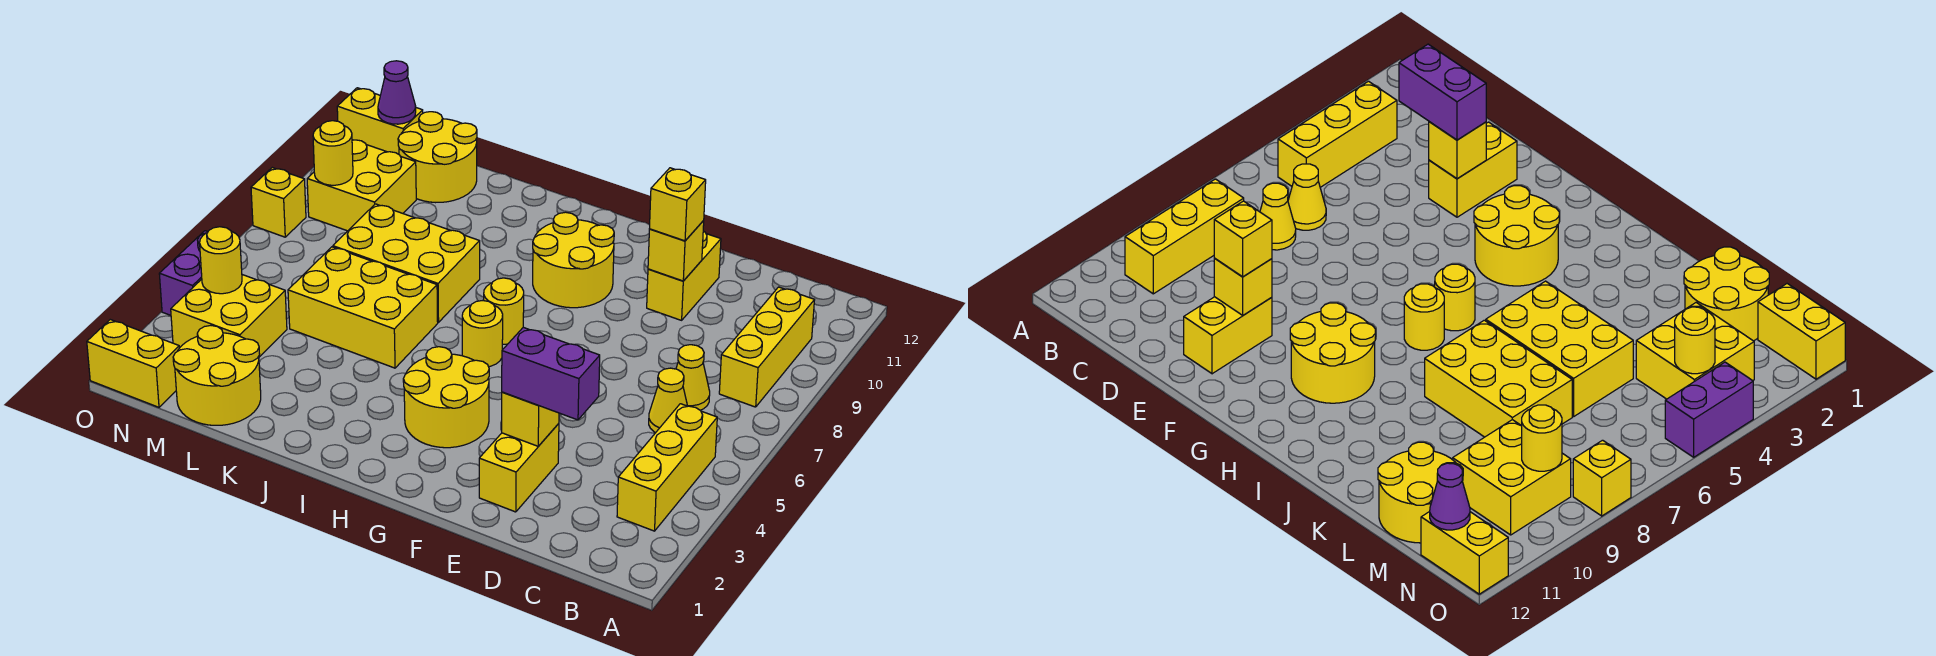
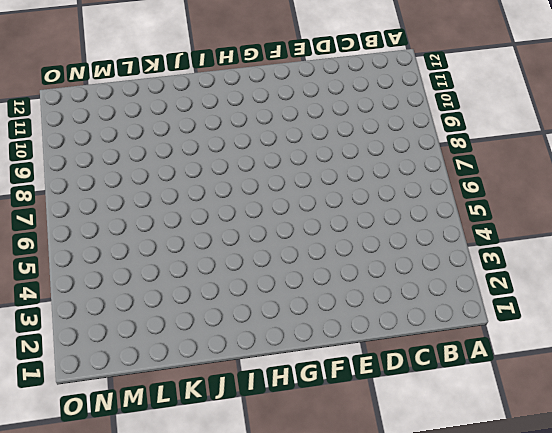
none -> yellow brick B3:B5 level 1
none -> yellow brick B8:B10 level 1
none -> yellow cone C6 level 1

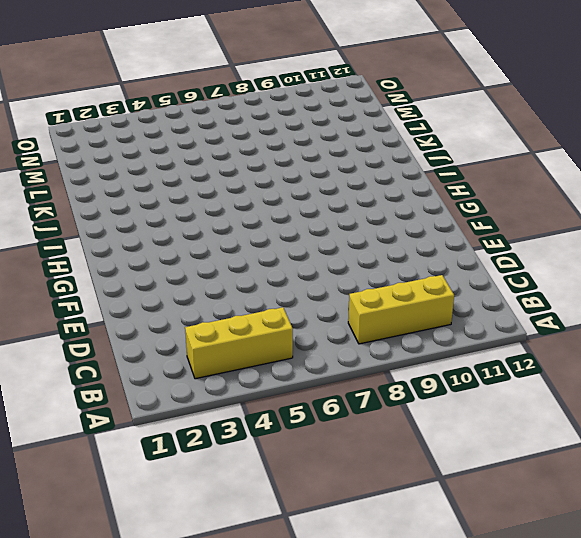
none -> yellow cone C6 level 1
none -> yellow cone C7 level 1
none -> yellow brick E2:E3 level 1

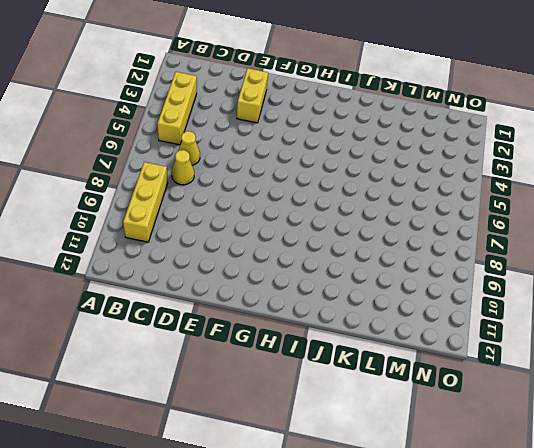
none -> yellow brick E10:E11 level 1
none -> yellow round brick G3:H4 level 1
none -> yellow round brick G9:H10 level 1

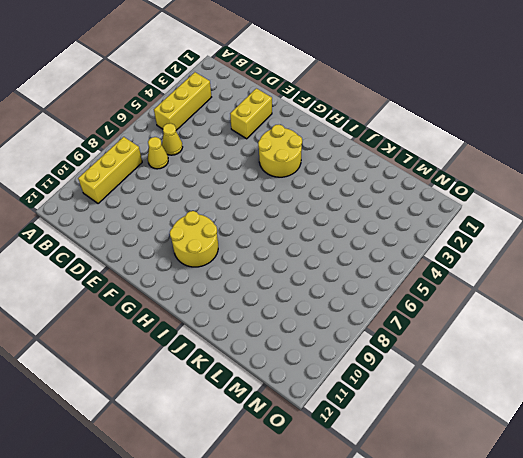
none -> yellow brick E10:E11 level 1
none -> yellow round brick H6 level 1
none -> yellow round brick H7 level 1

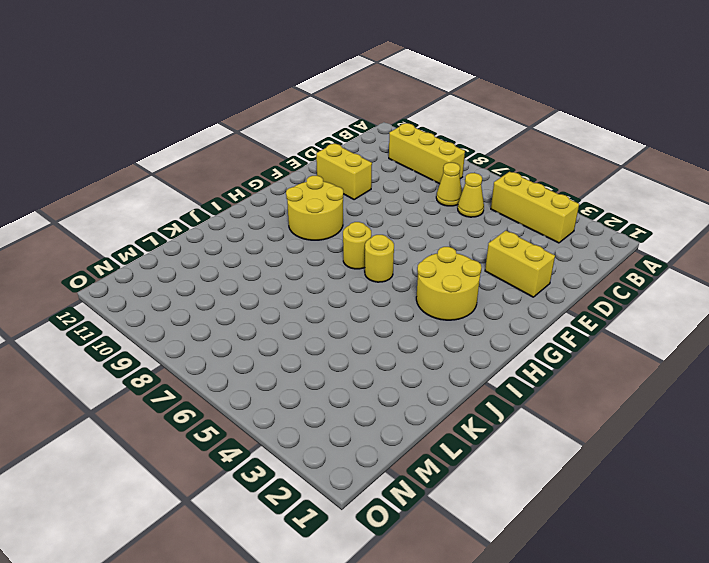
none -> yellow brick J5:L6 level 1
none -> yellow brick J7:L8 level 1
none -> yellow round brick L1:M2 level 1

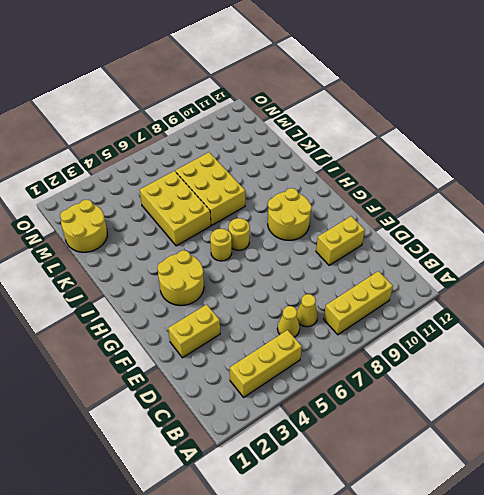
none -> yellow round brick L11:M12 level 1
none -> yellow brick M3:N4 level 1
none -> yellow brick M9:N10 level 1

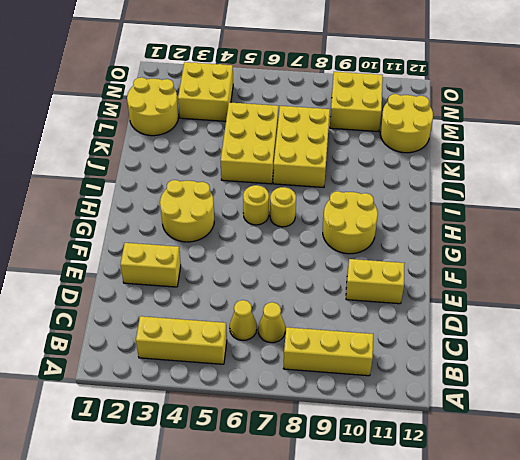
none -> yellow brick N1:O1 level 1
none -> yellow brick N12:O12 level 1
none -> purple brick O4:O5 level 1

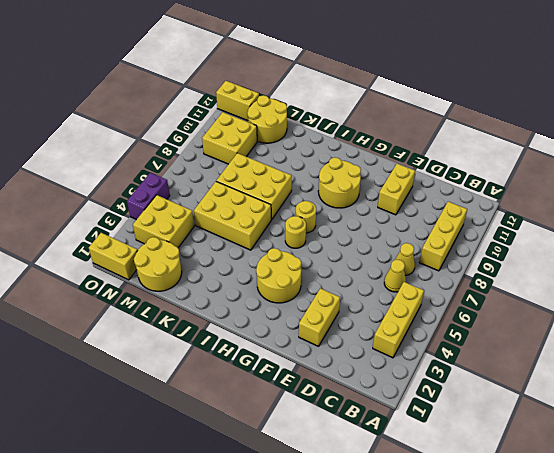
none -> yellow brick O8 level 1
none -> yellow brick E3 level 2
none -> yellow brick E10 level 2

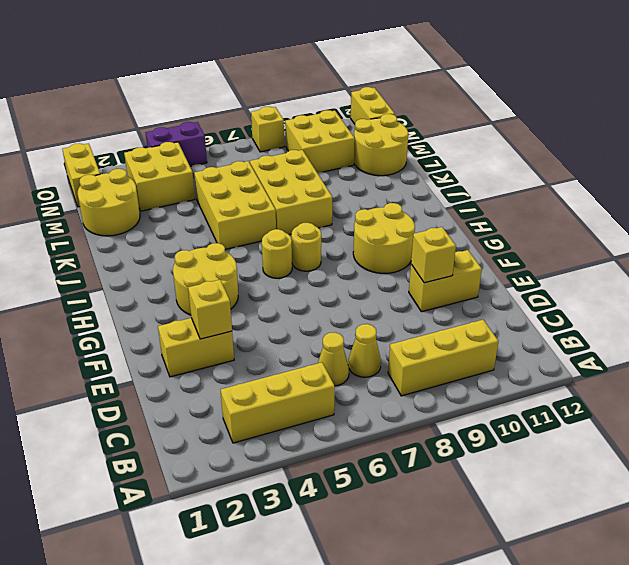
none -> yellow round brick N4 level 2
none -> yellow round brick N9 level 2
none -> purple cone N12 level 2

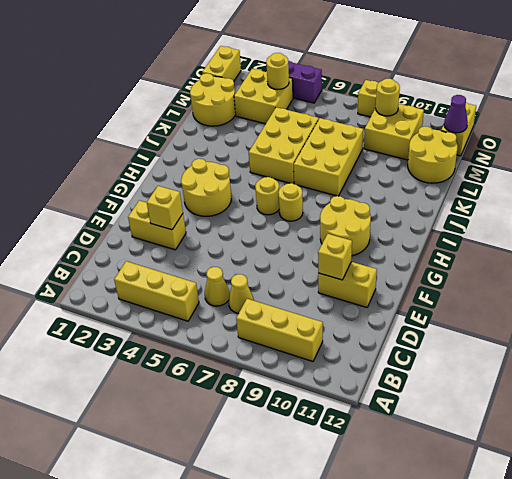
none -> purple brick D3:E3 level 3
none -> yellow brick E10 level 3

